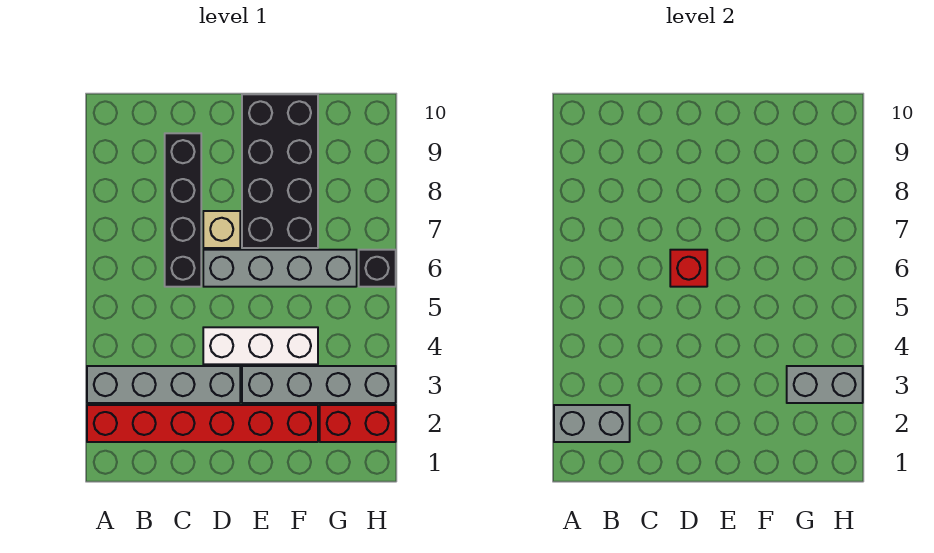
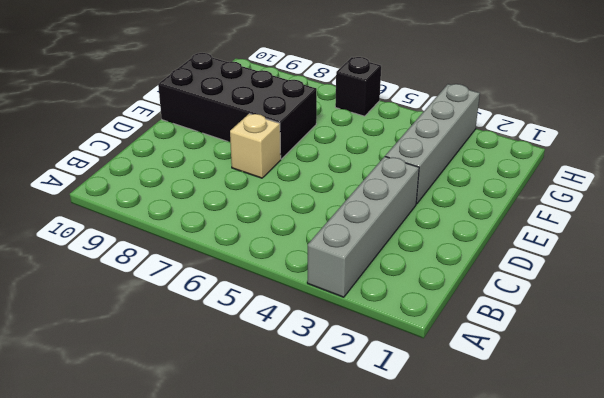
none -> red brick A2:F2 level 1
none -> black brick C6:C9 level 1
none -> white brick D4:F4 level 1

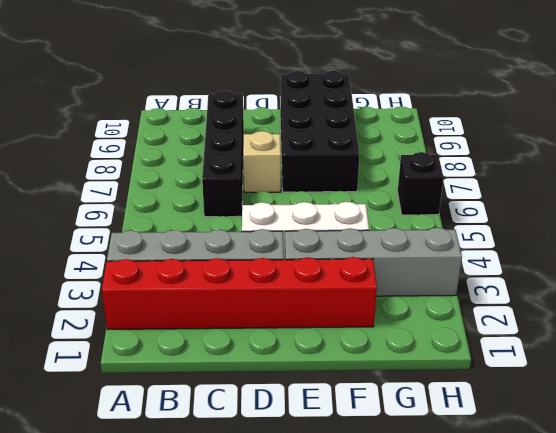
none -> grey brick D6:G6 level 1
none -> red brick G2:H2 level 1
none -> grey brick A2:B2 level 2

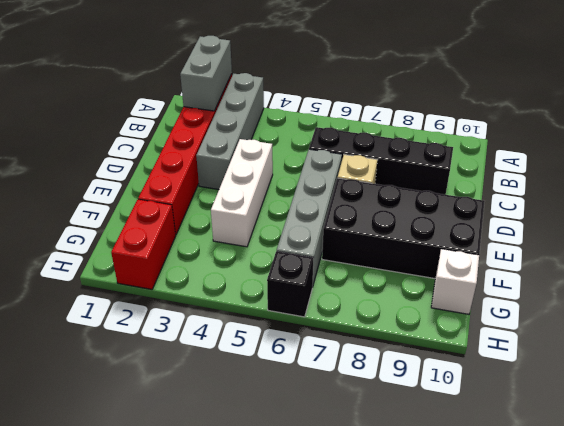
white brick G10 level 1 -> none
none -> grey brick E3:H3 level 1
none -> red brick D6 level 2
none -> grey brick G3:H3 level 2

